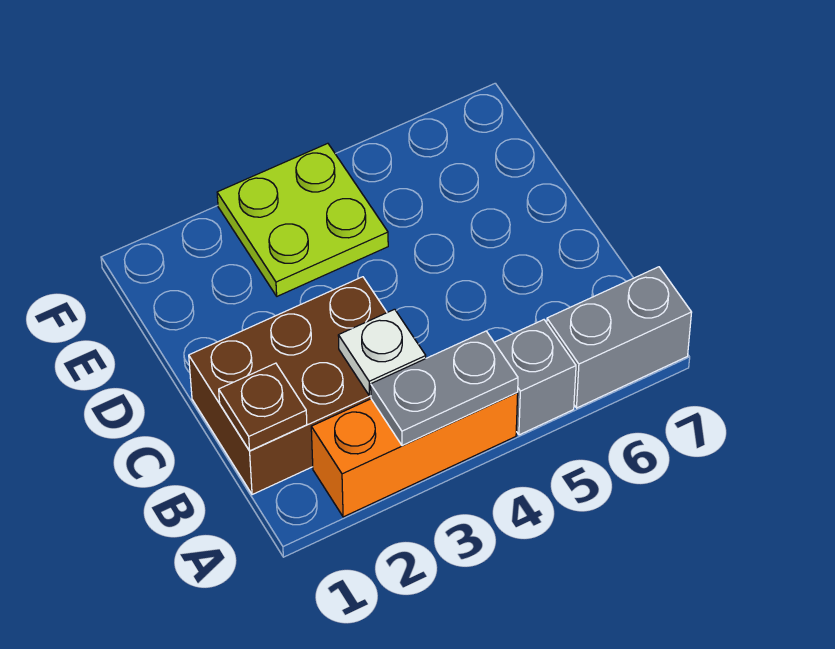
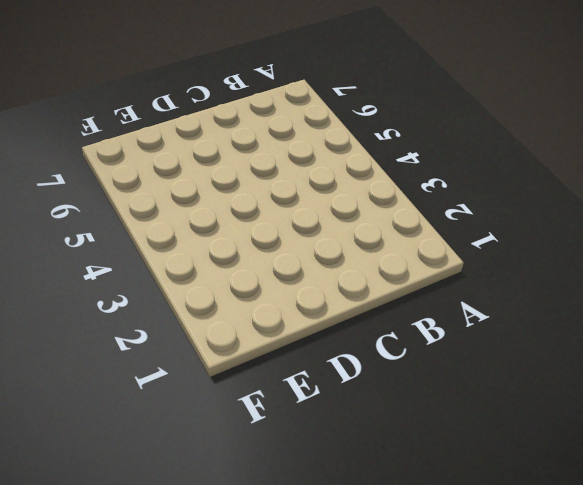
none -> orange brick A2:A4 level 1
none -> grey brick A5 level 1

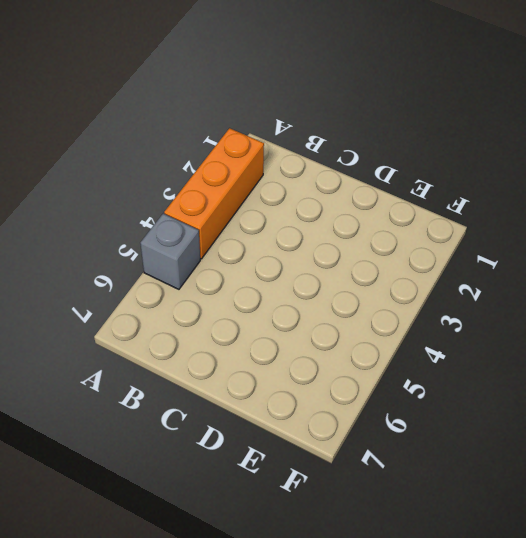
none -> grey brick A6:A7 level 1
none -> brown brick B1:C3 level 1

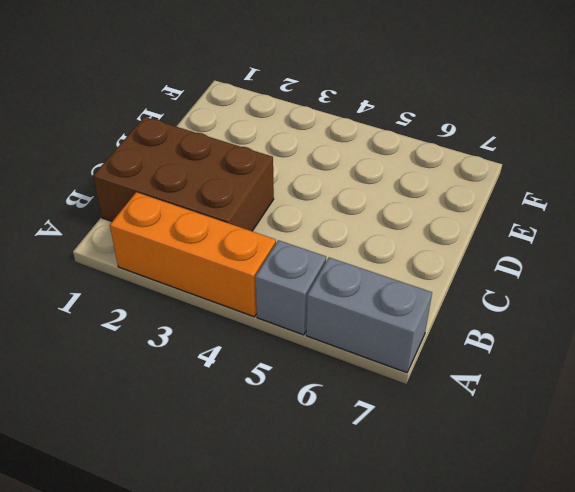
none -> lime plate E3:F4 level 1
none -> grey plate A3:A4 level 2

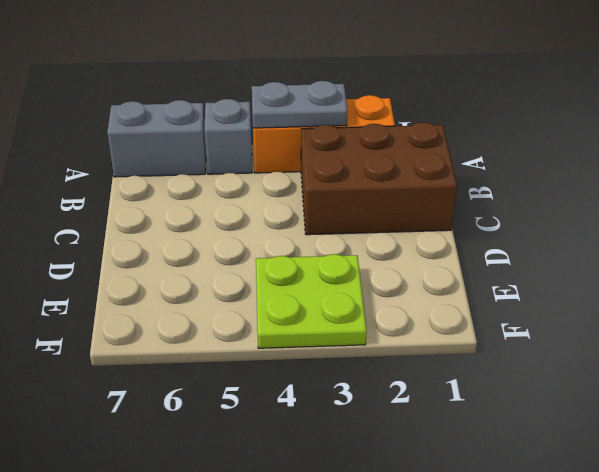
none -> brown plate B1 level 2
none -> white plate B3 level 2

